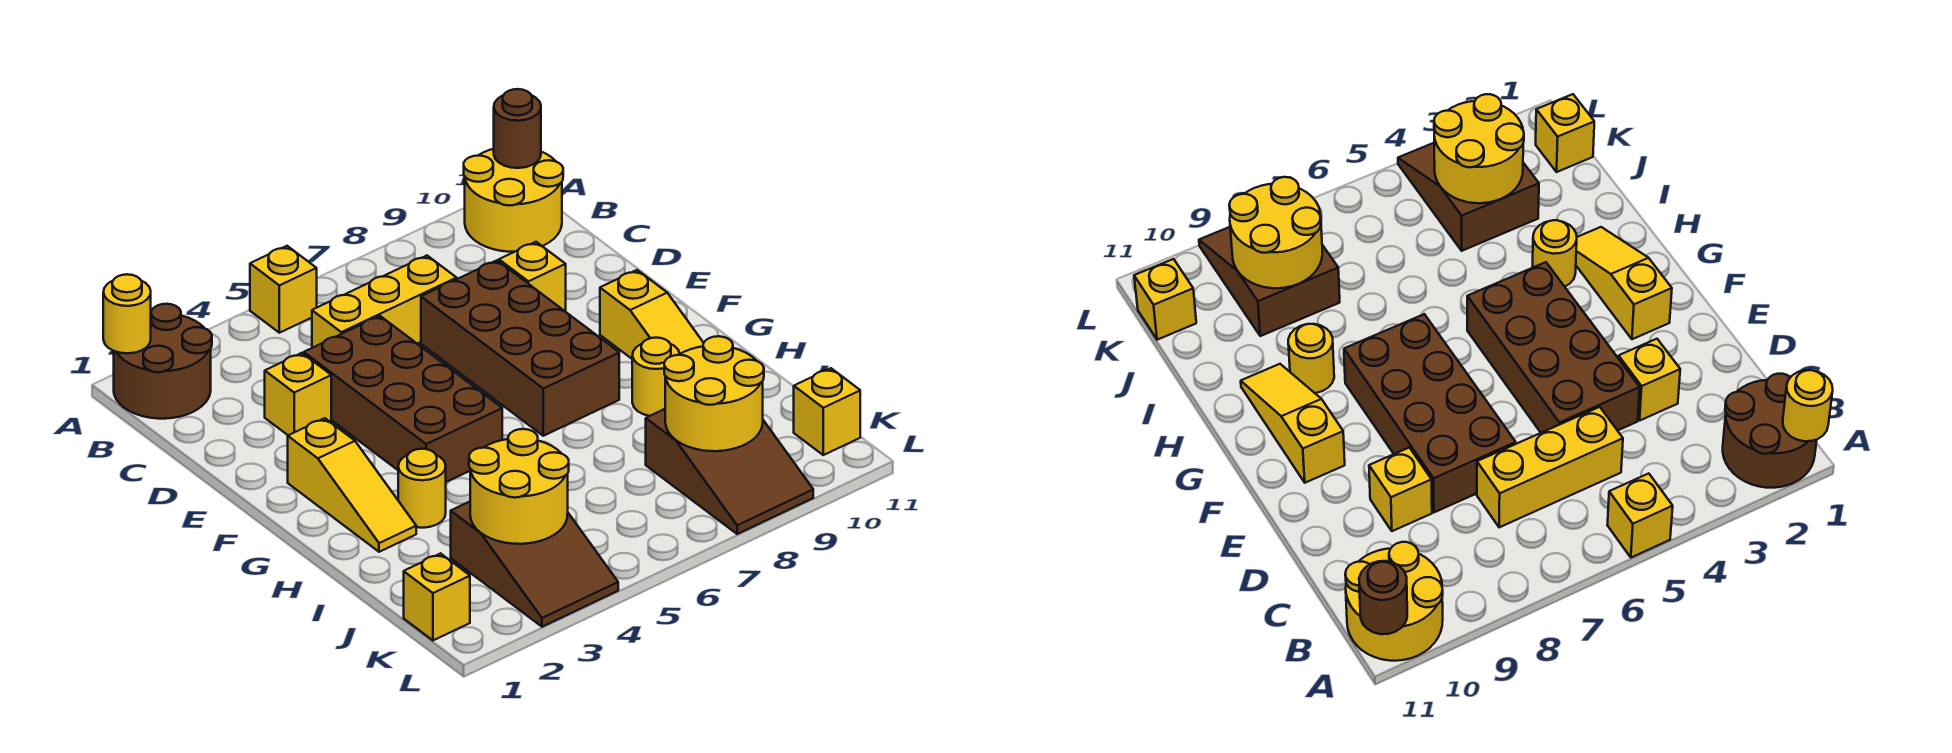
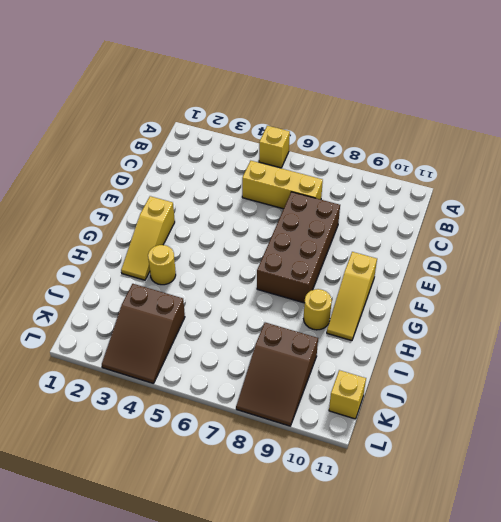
none -> brown round brick A1:B2 level 1
none -> yellow round brick A10:B11 level 1
none -> yellow brick D3 level 1

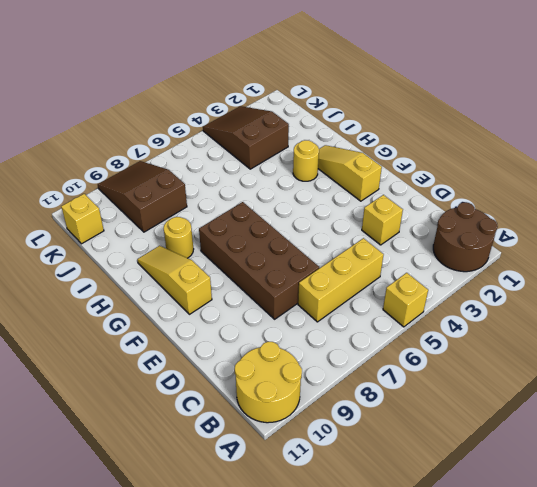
none -> brown brick D4:G5 level 1
none -> yellow brick D9 level 1
none -> yellow brick K1 level 1

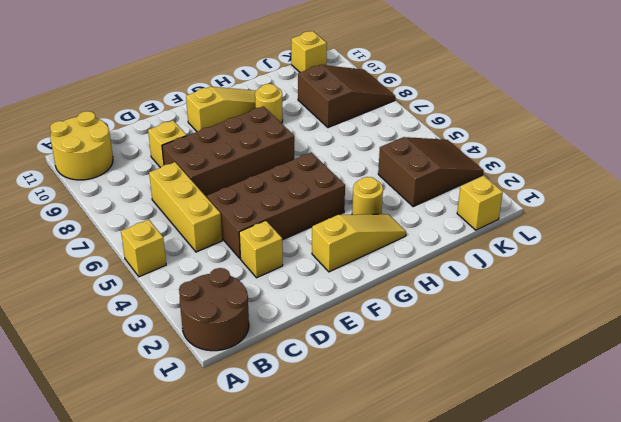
none -> yellow round brick A1 level 2
none -> brown round brick A11 level 2
none -> yellow round brick J3:K4 level 2

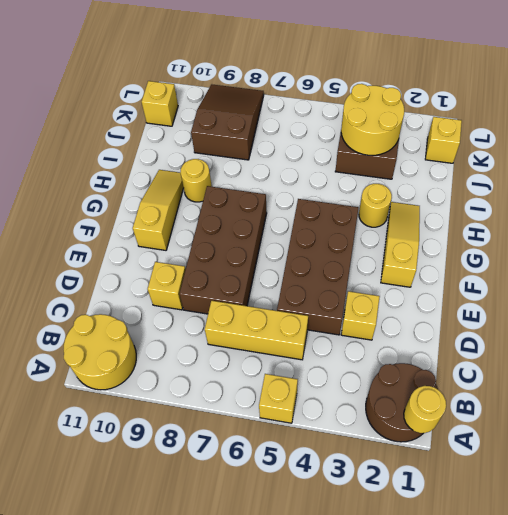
none -> brown round brick A11 level 2
none -> yellow round brick J8:K9 level 2

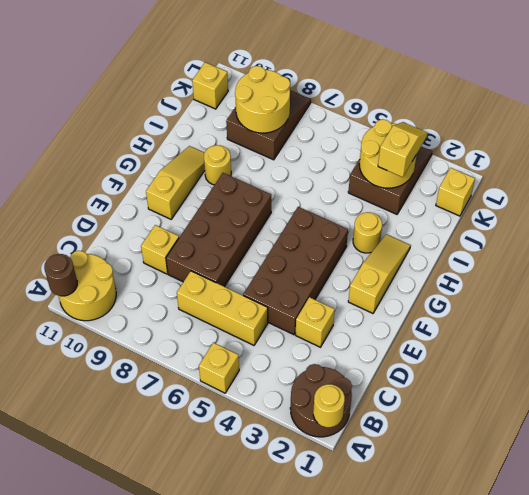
yellow slope J3:K3 level 3 top J -> none

